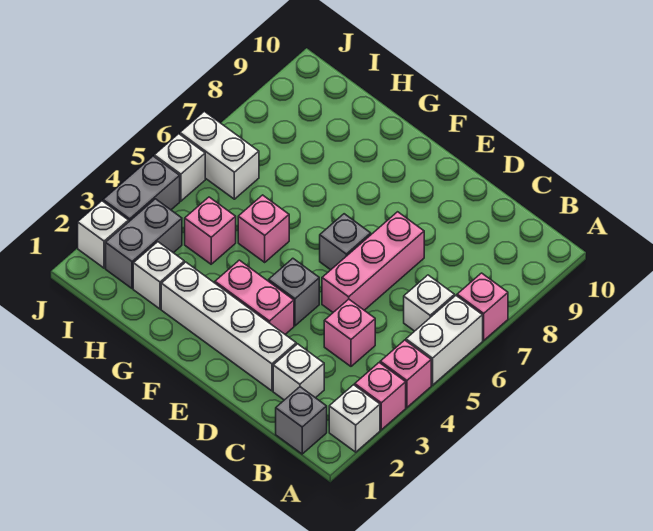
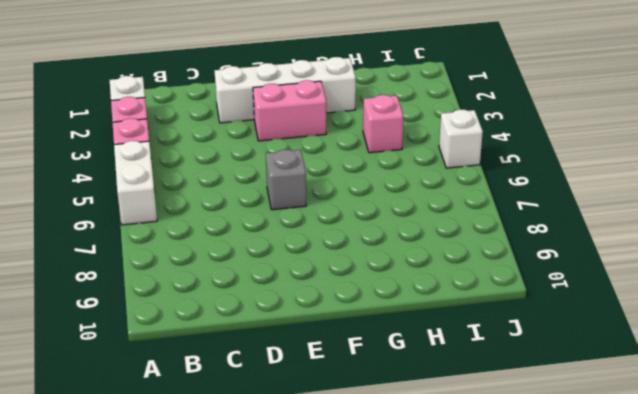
none -> pink brick A7 level 1
none -> grey brick B1 level 1
none -> white brick B6 level 1

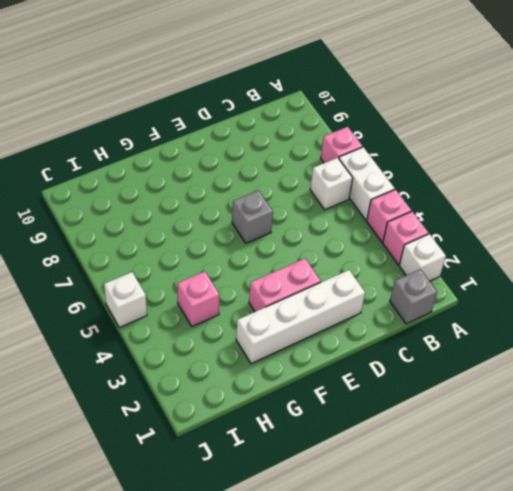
none -> white brick C2 level 1
none -> pink brick C4 level 1
none -> pink brick D5:D7 level 1

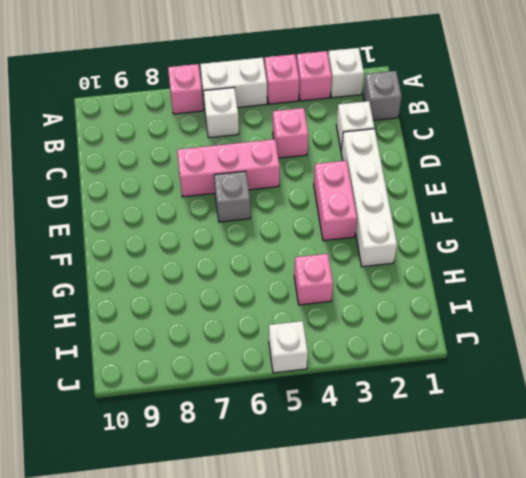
none -> grey brick E4 level 1
none -> pink brick G5 level 1
none -> white brick H2 level 1

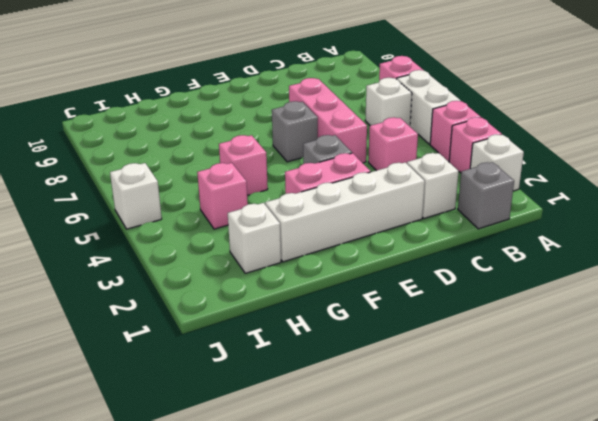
none -> grey brick I2:I3 level 1
none -> white brick I6:J6 level 1
none -> white brick J2 level 1

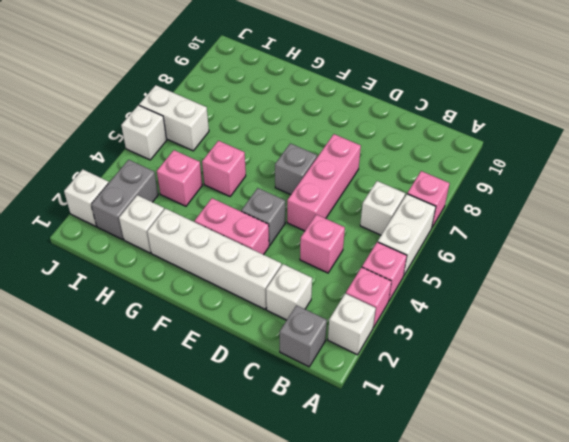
none -> grey brick J3:J4 level 1

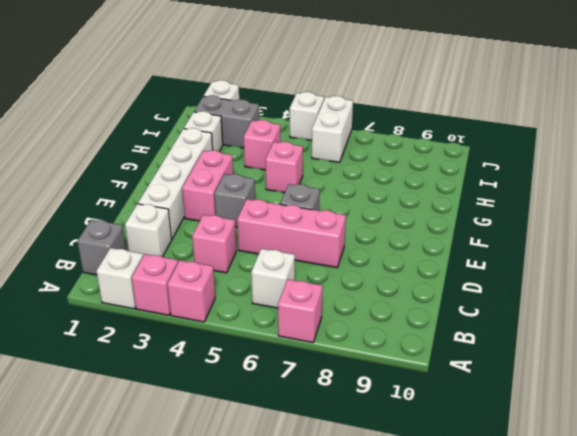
none -> white brick A5:A6 level 1
none -> grey brick J3:J4 level 1

